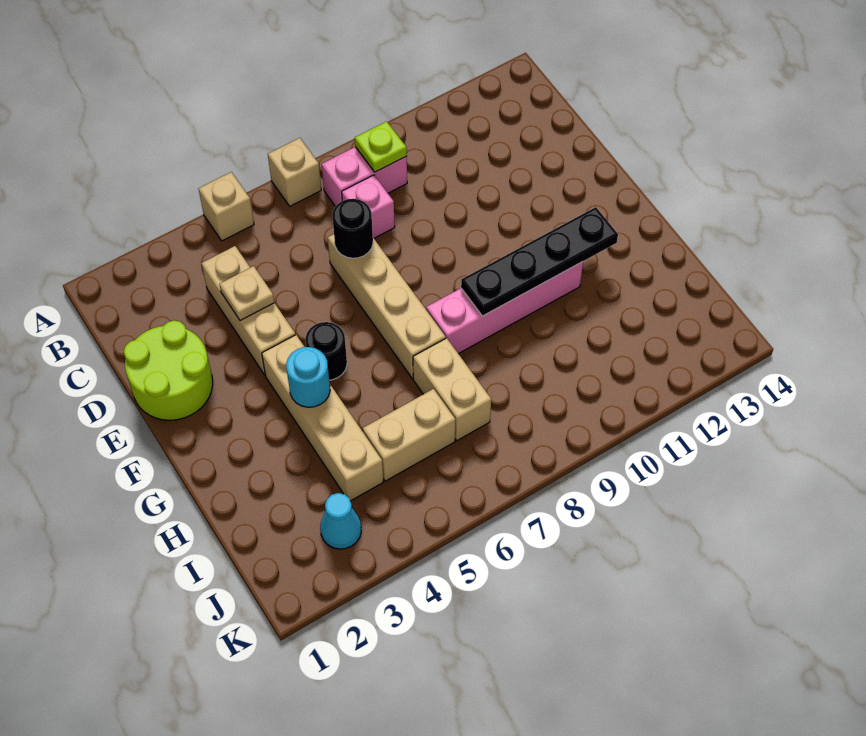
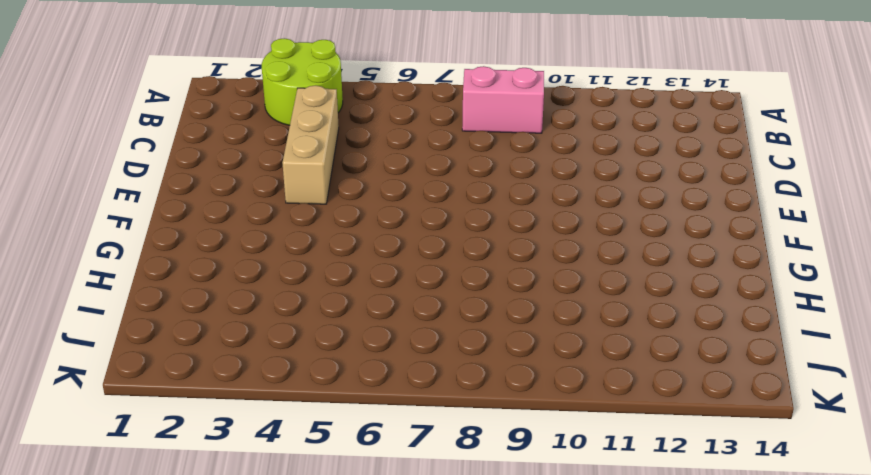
lime round brick A3:B4 level 1 -> lime round brick D1:E2 level 1
none -> tan brick A5 level 1
none -> tan brick A7 level 1
none -> pink brick C8 level 1

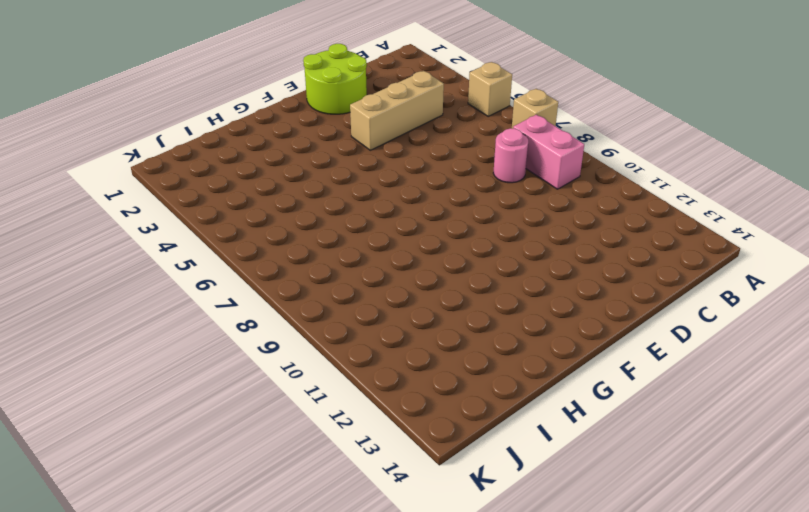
pink round brick C8 level 1 -> pink brick C8 level 1
none -> tan brick D7:G7 level 1
none -> tan brick F4:I4 level 1
none -> black round brick F5 level 1

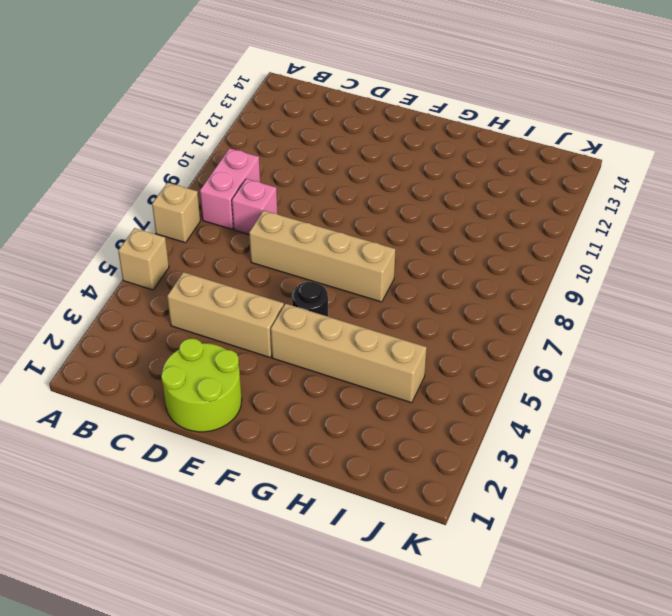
none -> pink brick G8:G11 level 1
none -> tan brick H7:I7 level 1
none -> tan brick I5:I6 level 1

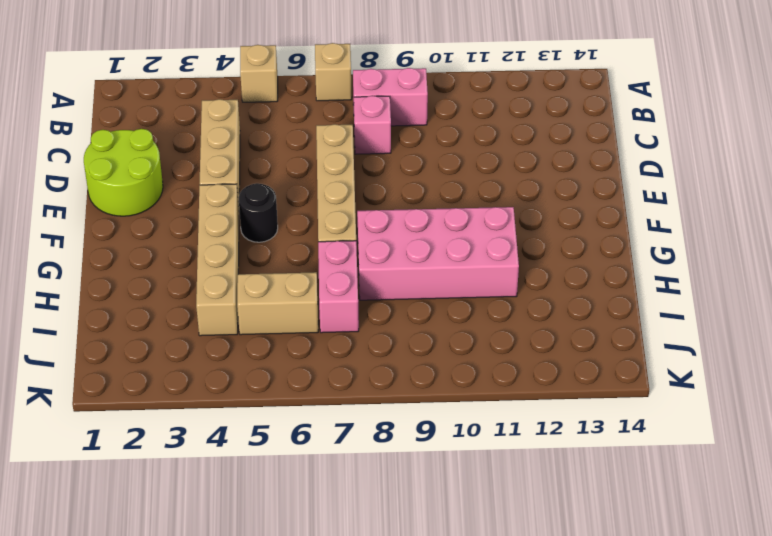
pink brick G8:H11 level 1 -> pink brick G8:G11 level 1
pink brick H7:I7 level 1 -> tan brick H7:I7 level 1
none -> cyan cone J3 level 1
none -> lime plate B9 level 2
none -> tan plate D4 level 2

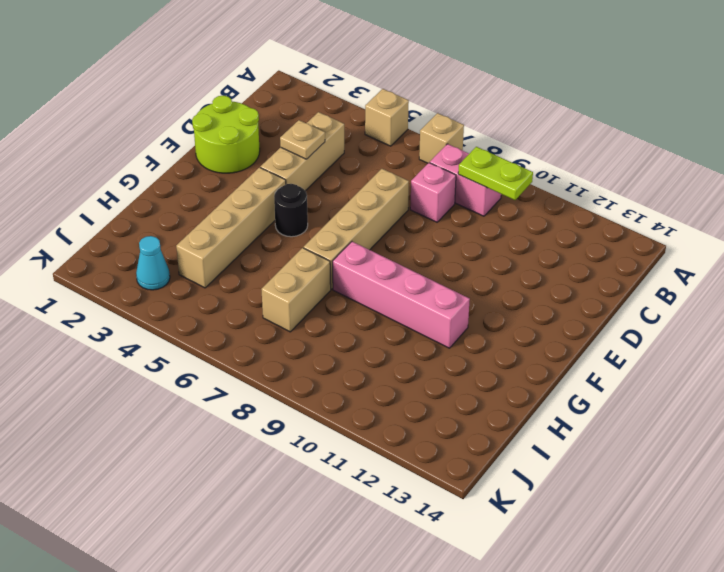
lime plate B9:B10 level 2 -> lime plate B9 level 2
none -> tan brick I5:I6 level 1
none -> black round brick D7 level 2
none -> cyan round brick G4 level 2

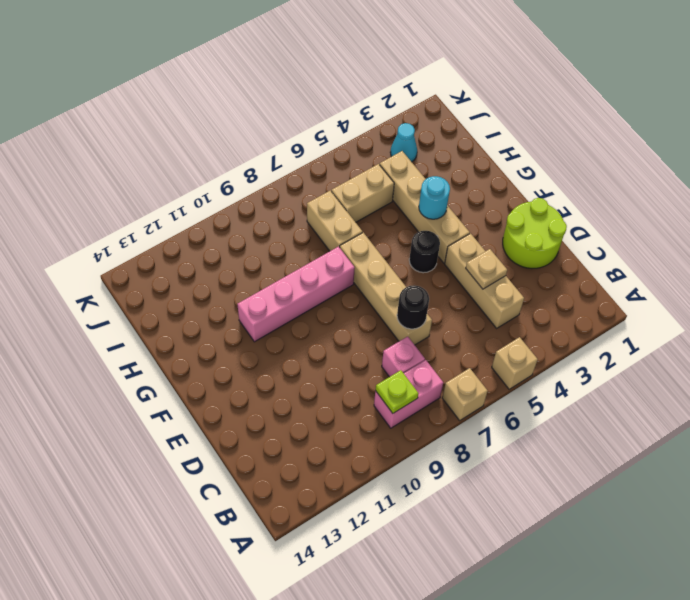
none -> black plate G9:G12 level 2

